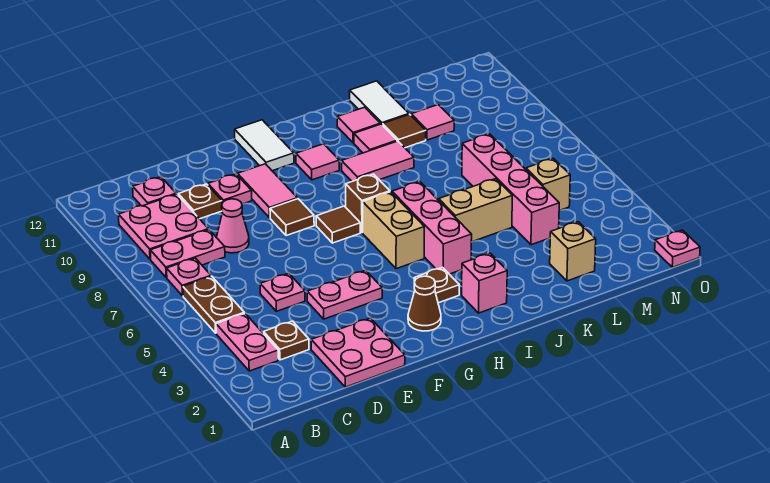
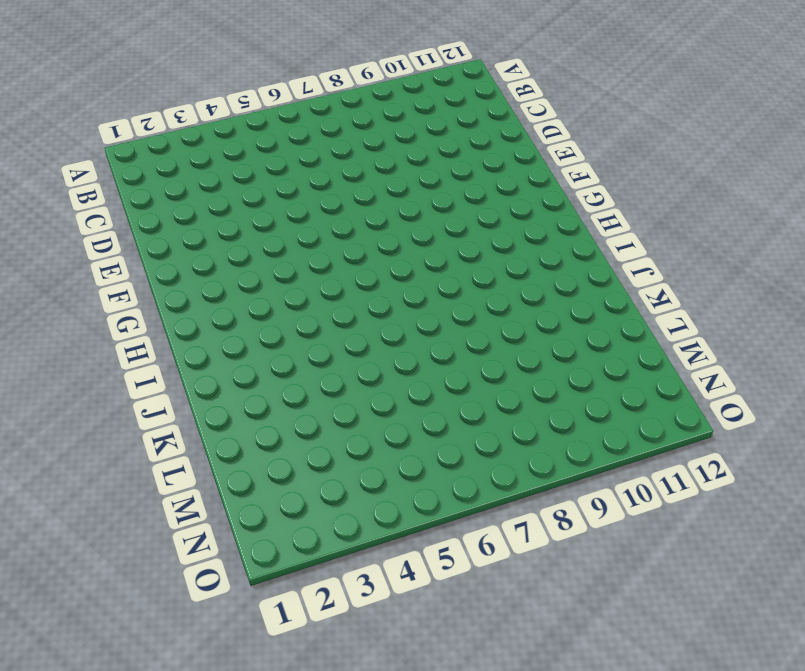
none -> pink plate B3:B4 level 1
none -> brown plate B5:B6 level 1
none -> pink plate B7 level 1
none -> pink plate B8:C8 level 1

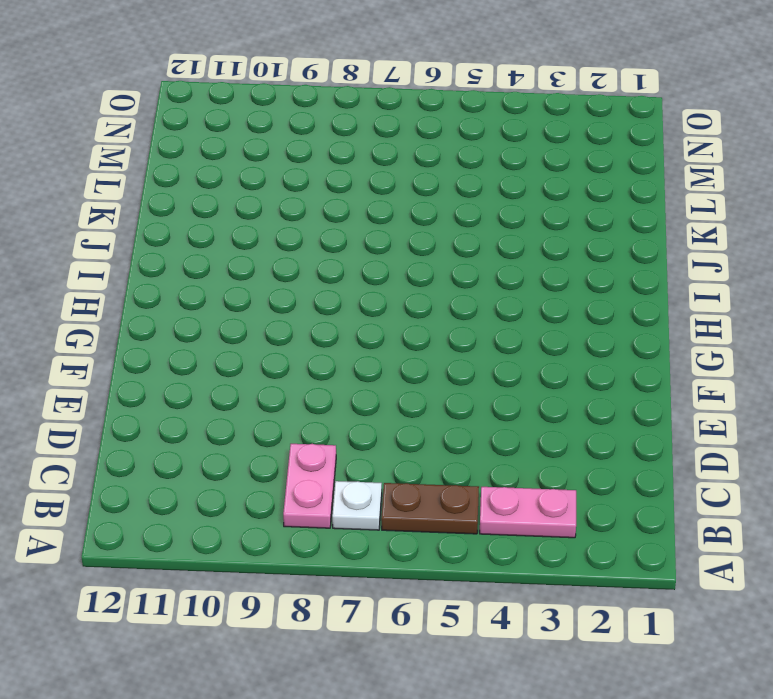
white plate B7 level 1 -> pink plate B7 level 1
none -> pink plate B9:C10 level 1
none -> brown plate C3 level 1
none -> pink plate C11 level 1
none -> pink plate D1:E2 level 1

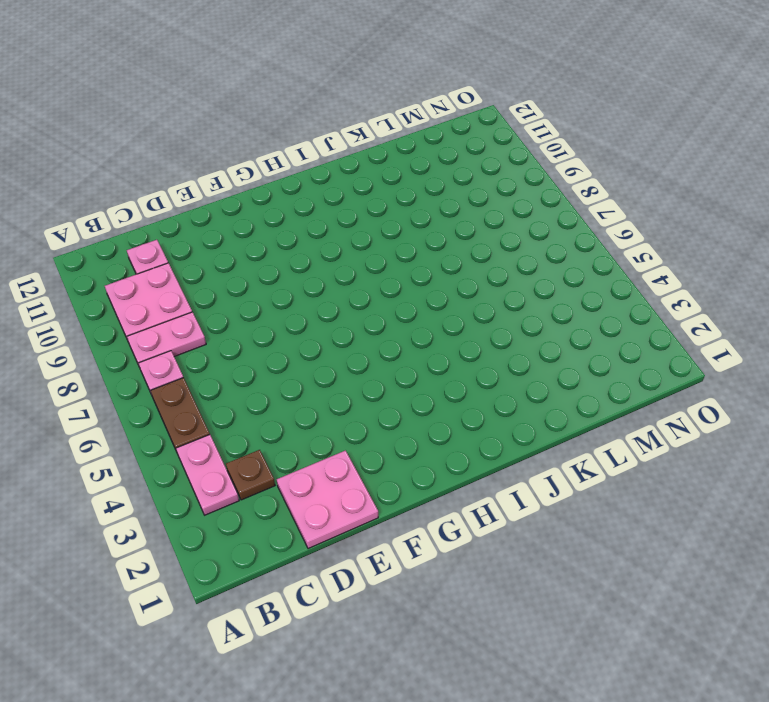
none -> pink plate D5 level 1
none -> pink cone D8 level 1
none -> brown plate D10 level 1
none -> pink plate E4:F4 level 1

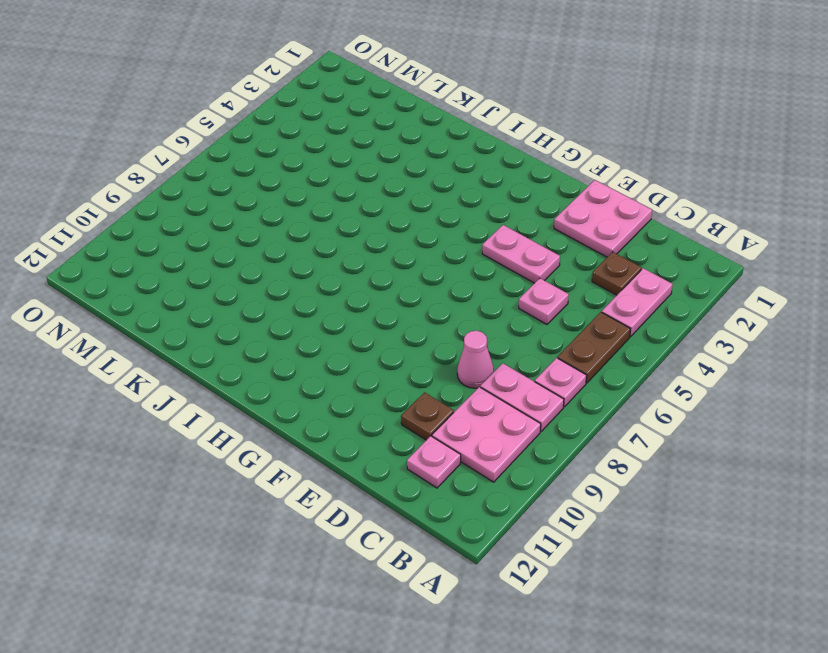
none -> pink plate E10 level 1
none -> brown tile F8 level 1
none -> pink tile F9:F10 level 1
none -> brown cone G2 level 1

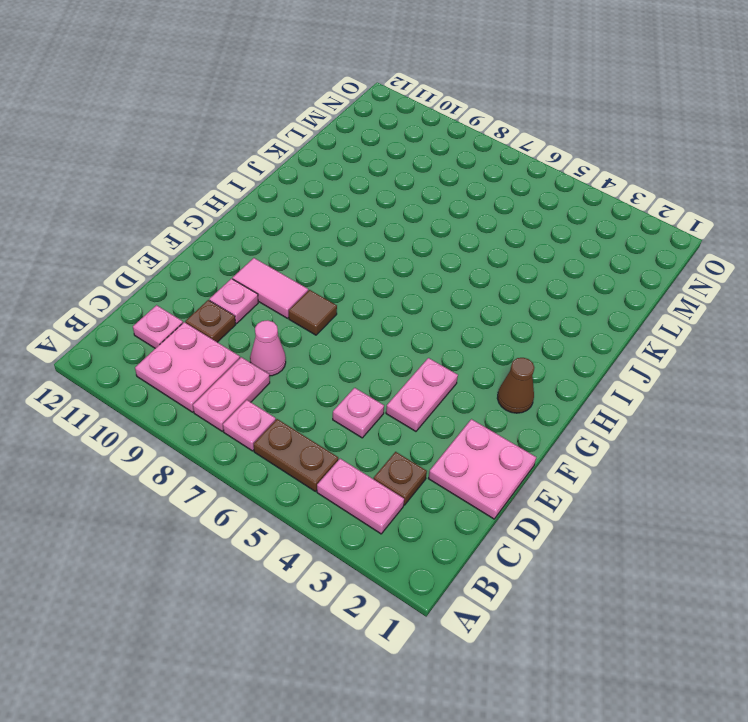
none -> brown tile G7 level 1
none -> white tile G11:G12 level 1
none -> brown plate H3 level 1
none -> tan brick H5:H6 level 1

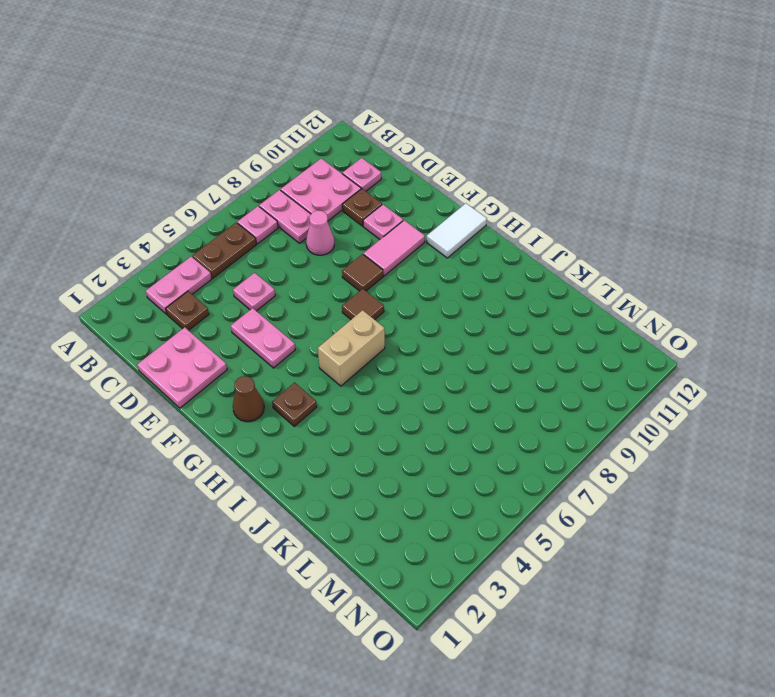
none -> brown brick H7 level 1
none -> pink tile H10 level 1
none -> pink brick I2 level 1
none -> pink brick I4:I6 level 1

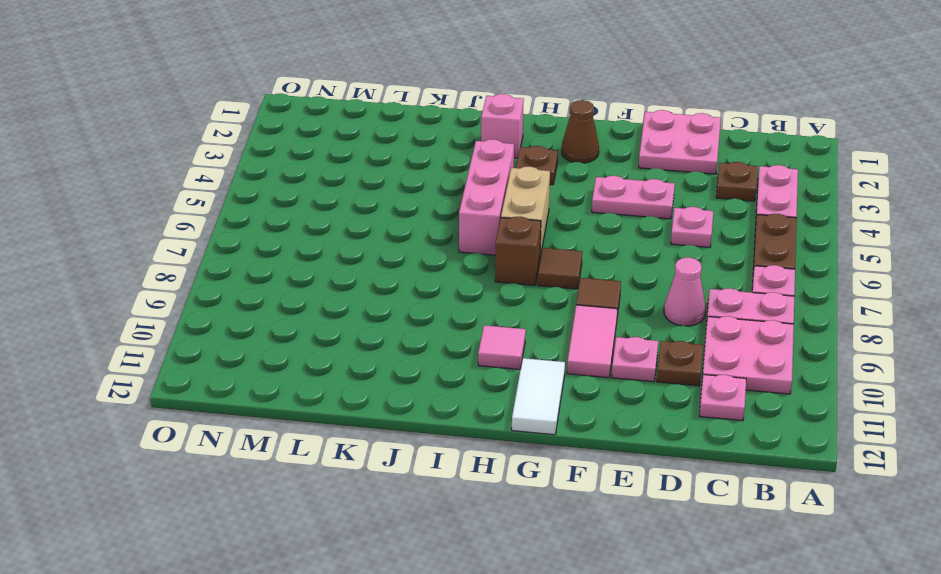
none -> pink tile I9:J9 level 1
none -> tan brick J5:K5 level 1
none -> pink tile J10 level 1
none -> pink tile J11 level 1

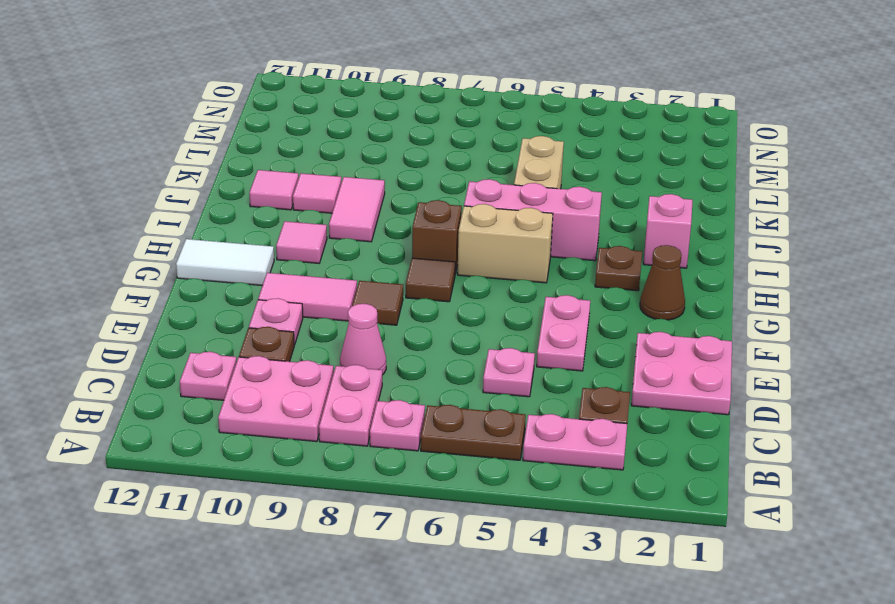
none -> brown tile K10 level 1
none -> white tile K11:K12 level 1
none -> tan brick L2 level 1
none -> pink brick L4:L7 level 1

